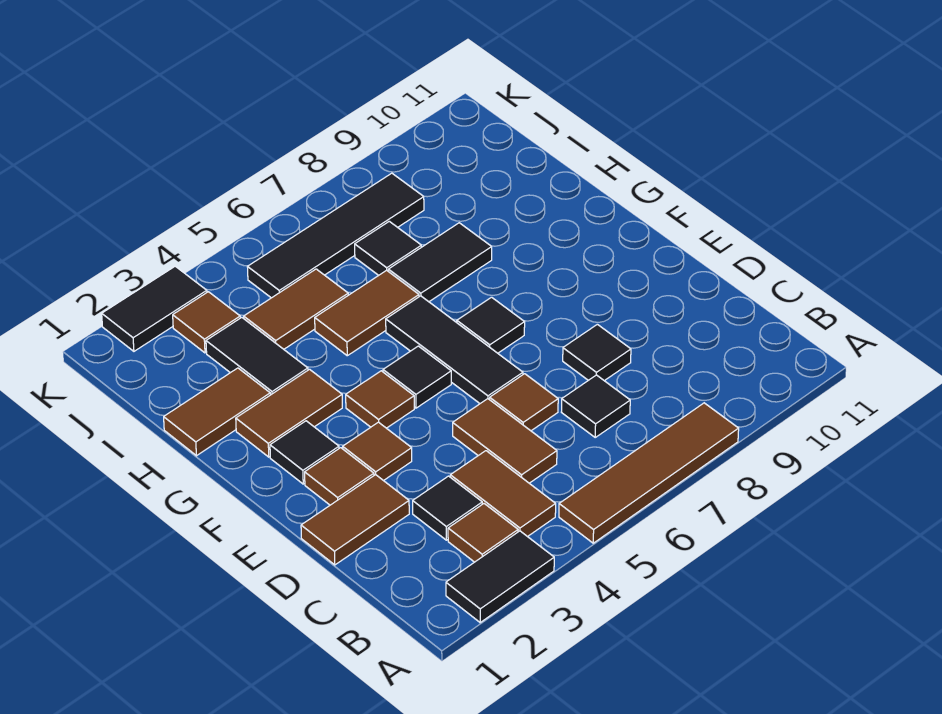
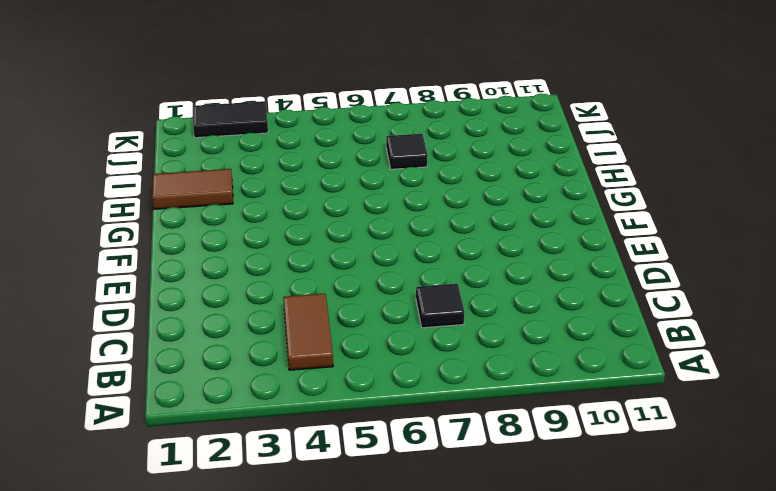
none -> black tile A2:A3 level 1
none -> brown tile A5:A8 level 1
none -> brown tile B3 level 1

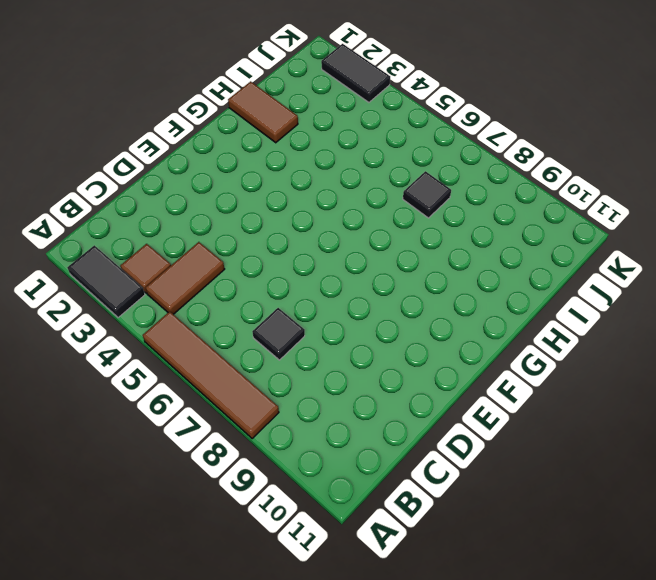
none -> black tile C3 level 1
none -> brown tile C5:D5 level 1
none -> brown tile D1:D2 level 1

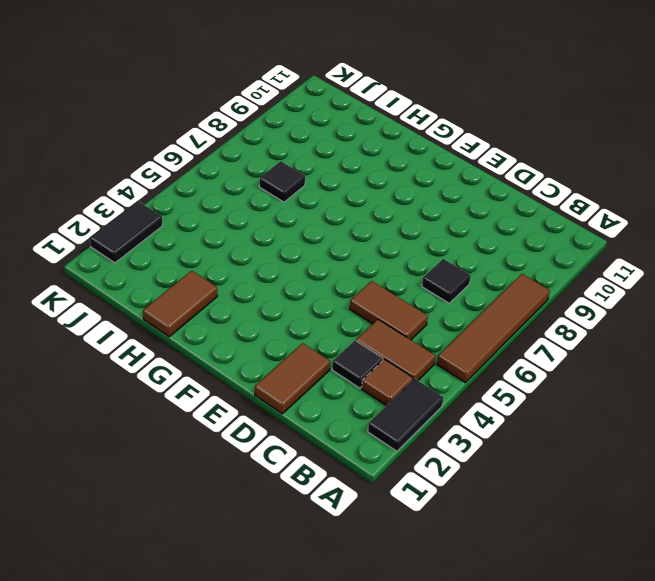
none -> brown tile D6 level 1
none -> black tile D8 level 1
none -> brown tile E2 level 1

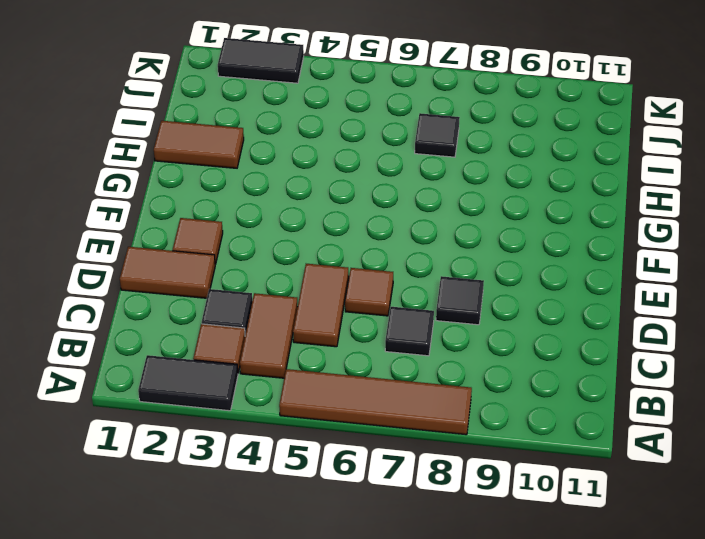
none -> brown tile E3 level 1
none -> black tile E6:G6 level 1
none -> black tile F2 level 1

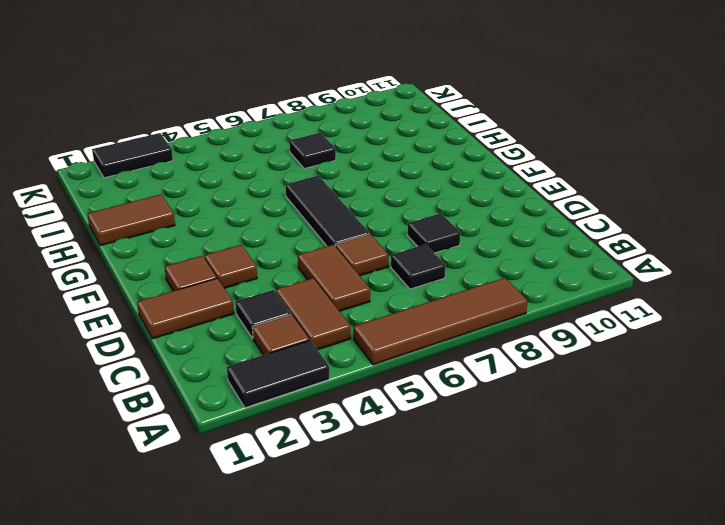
none -> black tile F2 level 1
none -> brown tile F4 level 1
none -> black tile F5 level 1

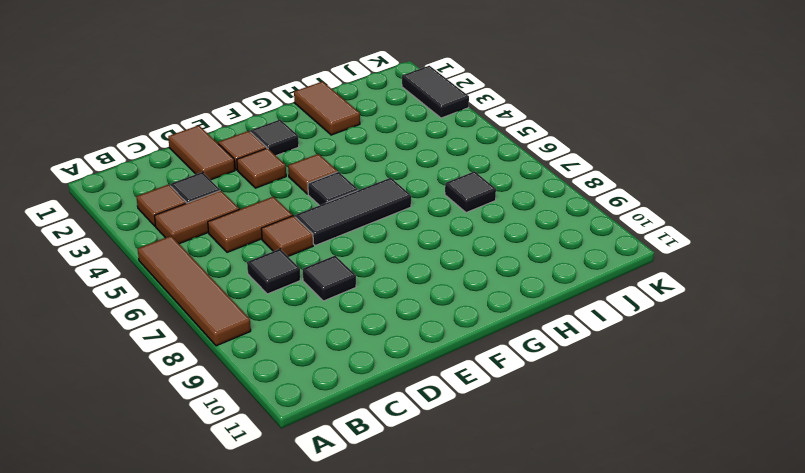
none -> black tile A2:A3 level 1
none -> black tile F7 level 1
none -> brown tile G2:G3 level 1

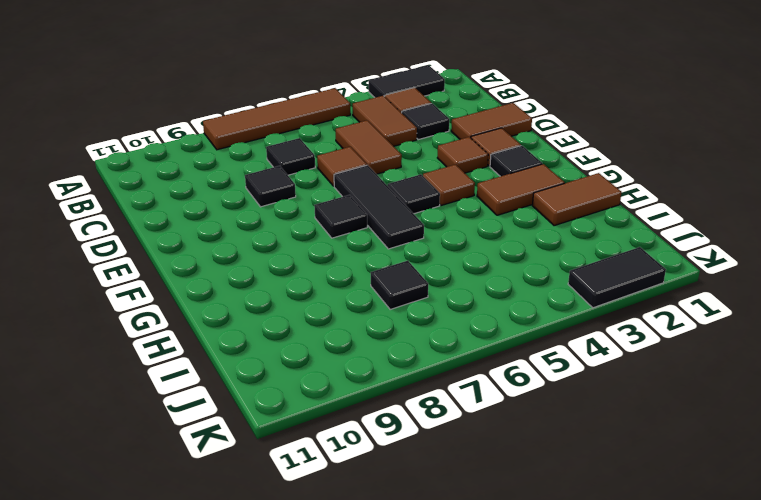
none -> black tile H3:I3 level 1
none -> brown tile H5:H6 level 1
none -> black tile H7:H8 level 1

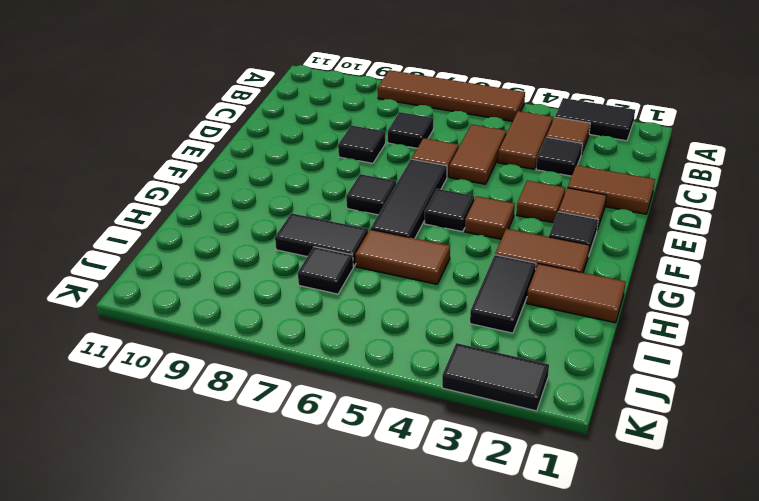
none -> brown tile I4:I5 level 1
none -> brown tile J3 level 1
none -> black tile J5:J8 level 1

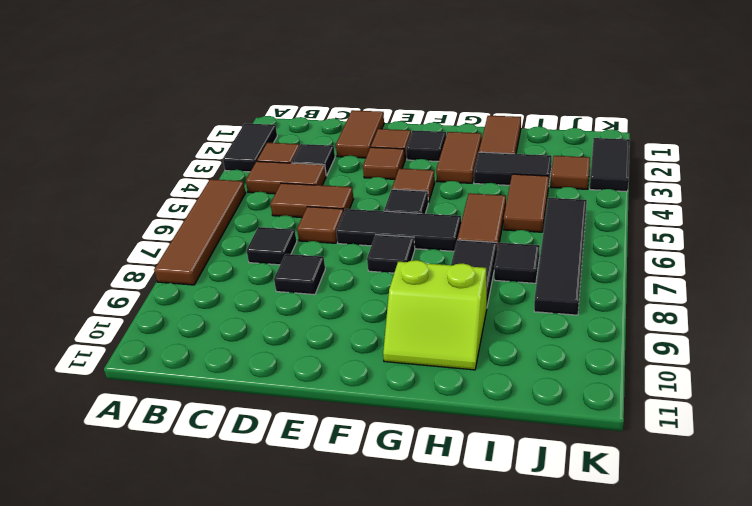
lime slope G9:H10 level 1 top 9 -> none

